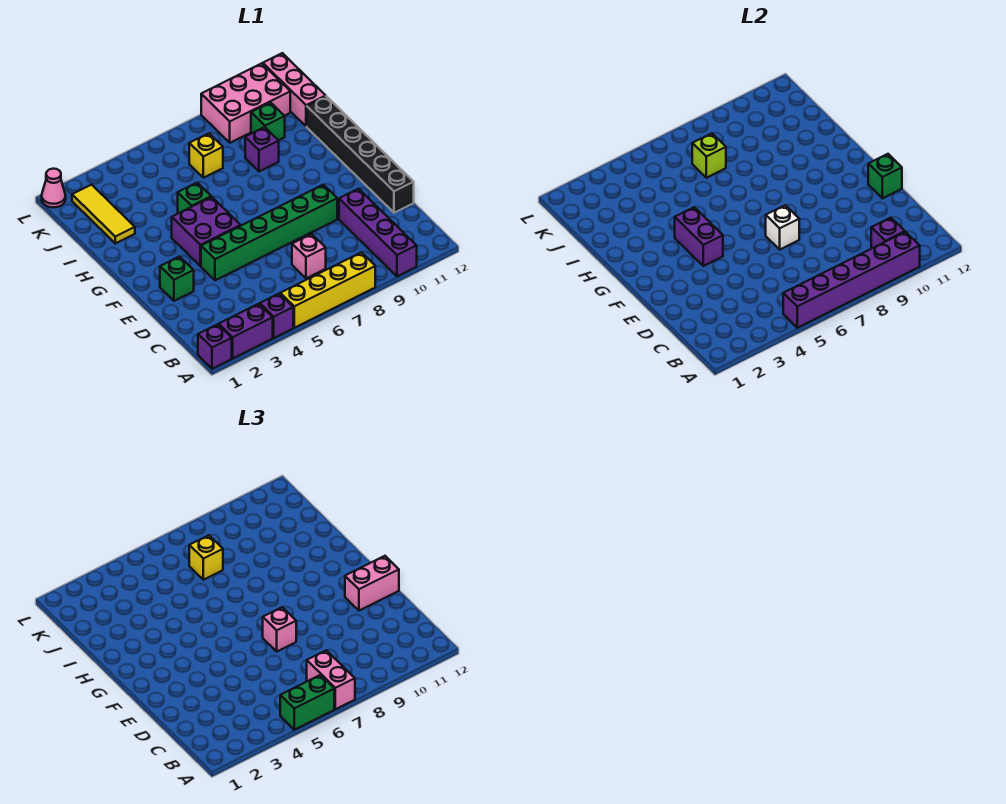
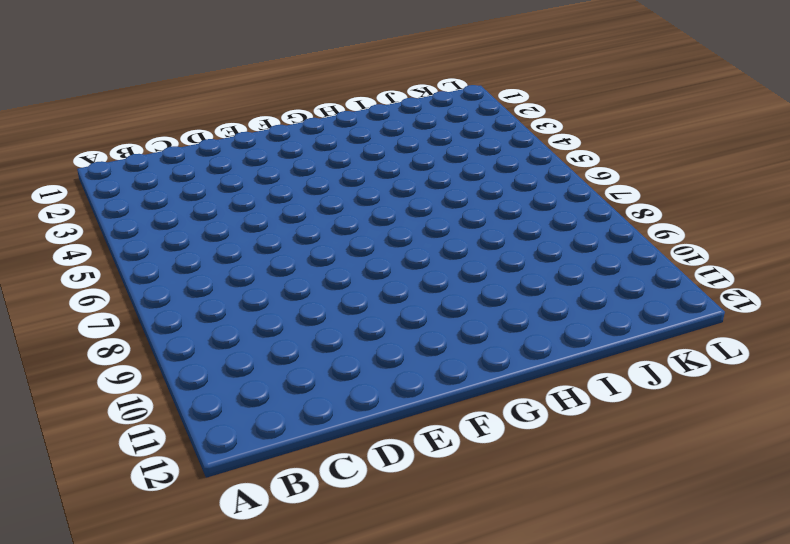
none -> purple brick A1 level 1
none -> purple brick A2:A3 level 1
none -> purple brick A4 level 1

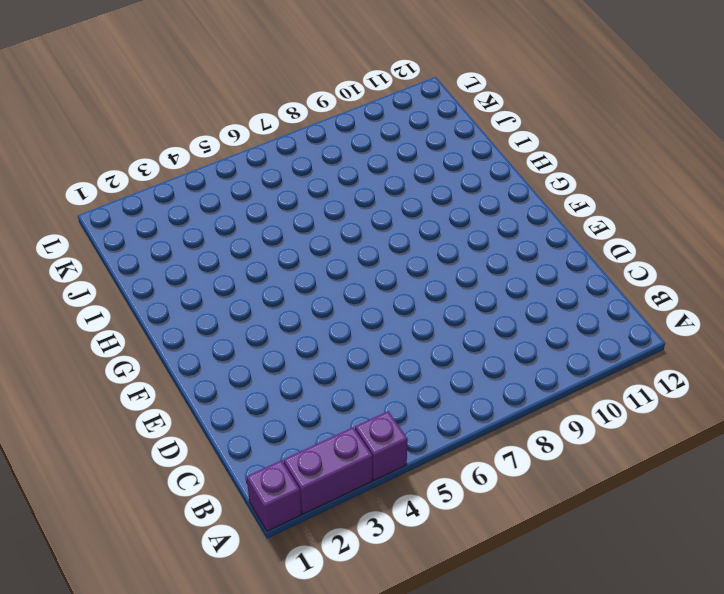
none -> yellow brick A5:A8 level 1
none -> purple brick A10:D10 level 1
none -> pink brick C7 level 1

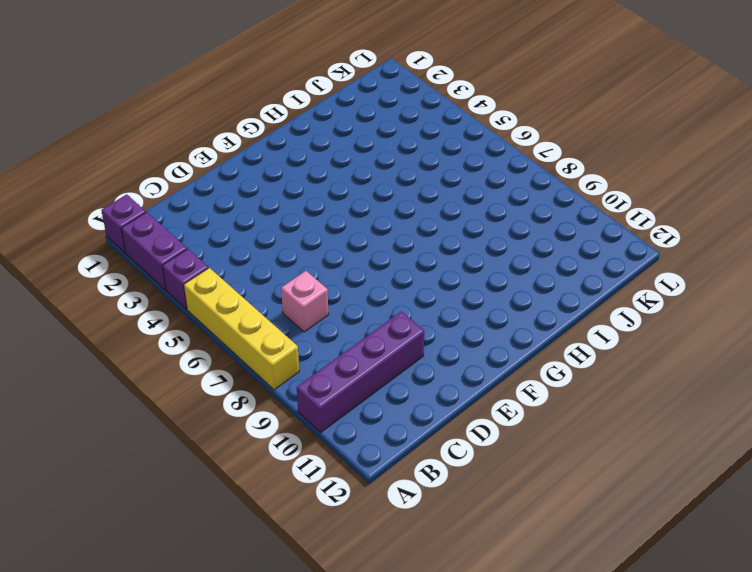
none -> black brick D12:I12 level 1
none -> green brick E2 level 1
none -> green brick E4:E9 level 1

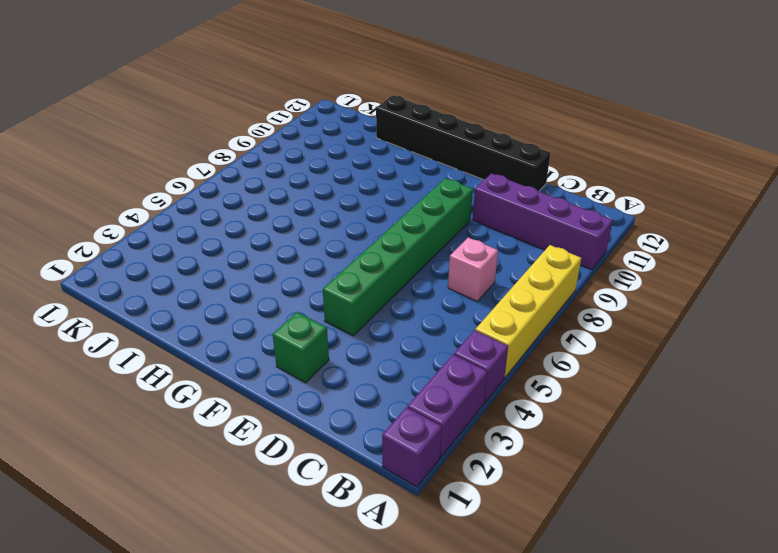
none -> purple brick F4:G5 level 1
none -> green brick H5 level 1
none -> yellow tile I2:K2 level 1

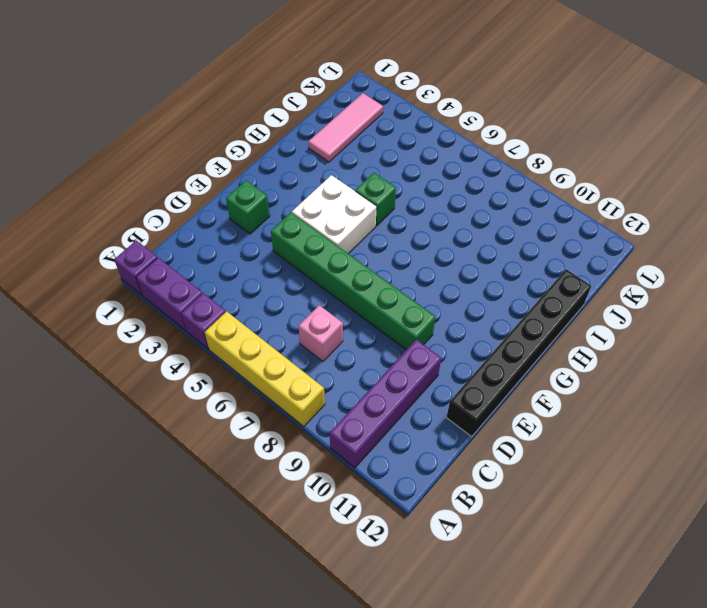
white brick F4:G5 level 1 -> purple brick F4:G5 level 1
pink tile I2:K2 level 1 -> yellow tile I2:K2 level 1
none -> purple brick I9 level 1
none -> yellow brick J7 level 1
none -> green brick J10 level 1

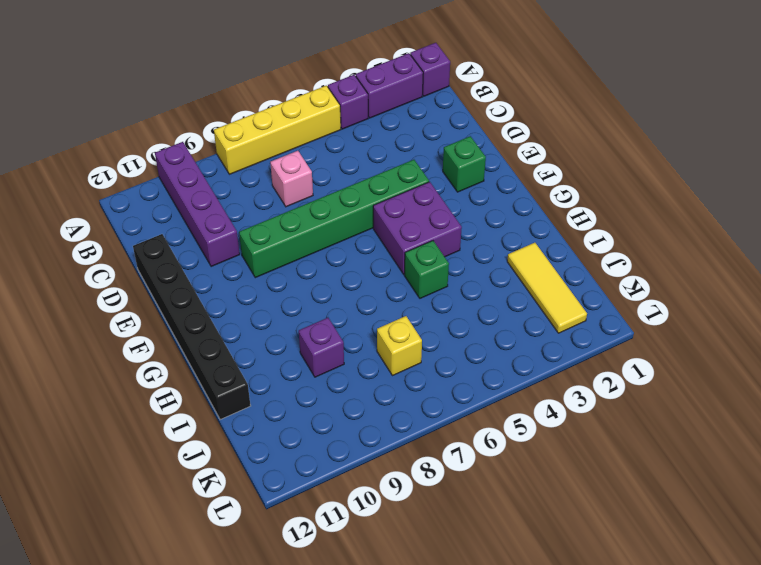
none -> green brick J10 level 1
none -> pink brick J12:L12 level 1
none -> pink brick K9:L11 level 1

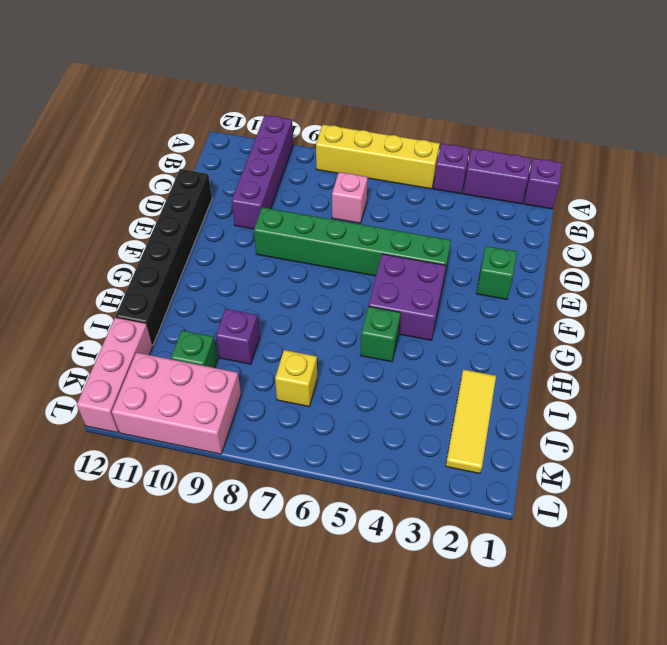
none -> pink cone L1 level 1
none -> purple brick A5:A10 level 2
none -> purple brick B10 level 2

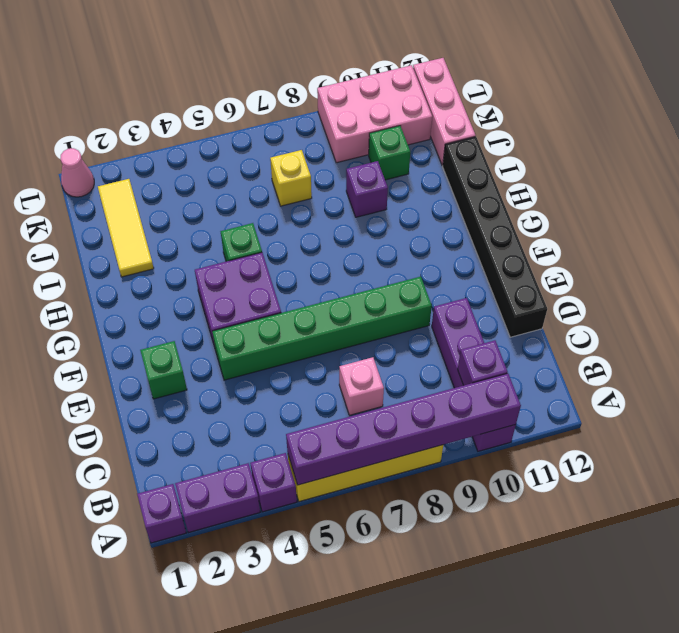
none -> white brick E7 level 2
none -> green brick E12 level 2
none -> purple brick F4:G4 level 2

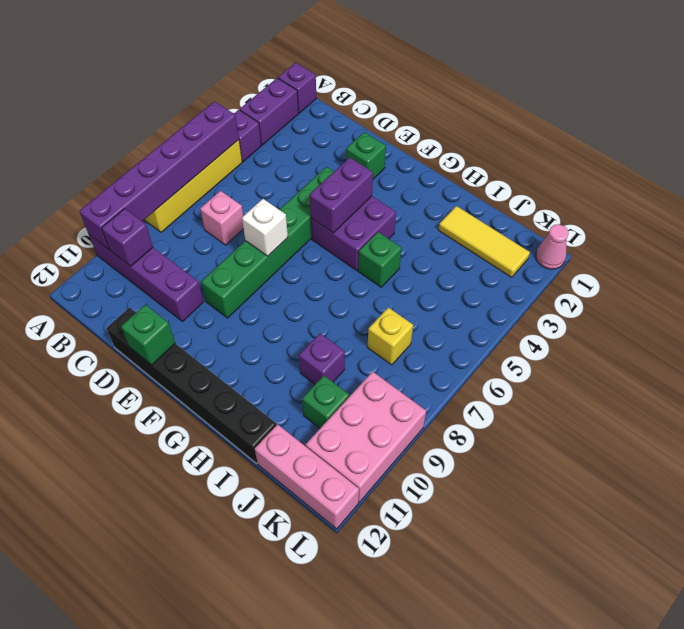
purple brick F4:F5 level 2 -> purple brick F4:G4 level 2
none -> lime brick J7 level 2
none -> green brick A5:A6 level 3
none -> pink brick A7:B7 level 3

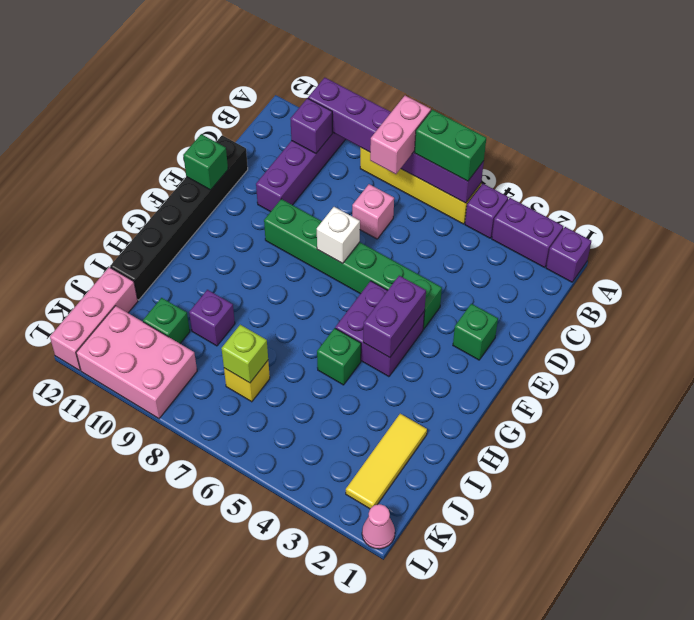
none -> pink brick E7 level 3
none -> pink brick E11:E12 level 3
none -> yellow brick J7 level 3

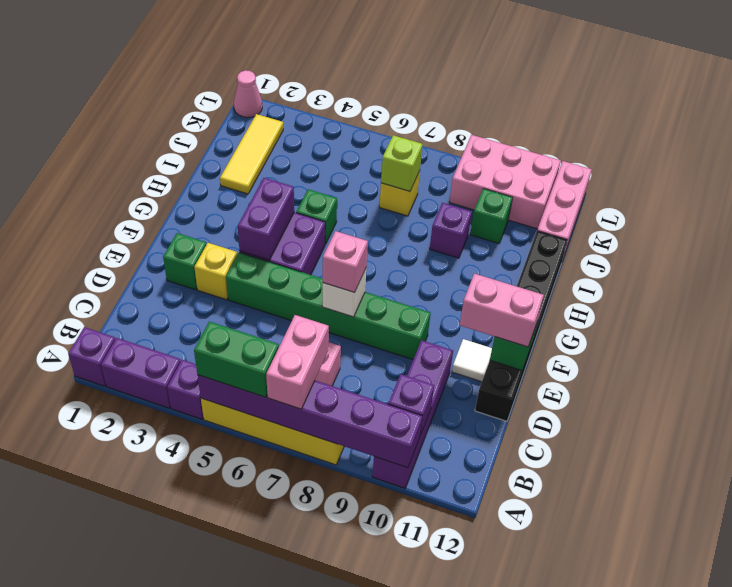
yellow brick E3 level 1 -> yellow brick J7 level 3
white tile E11 level 1 -> none

